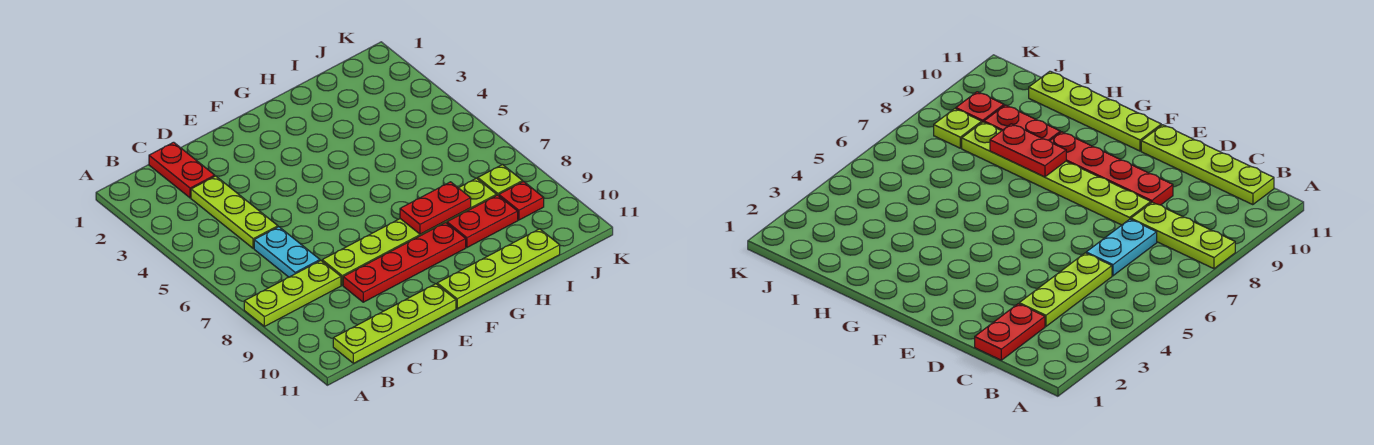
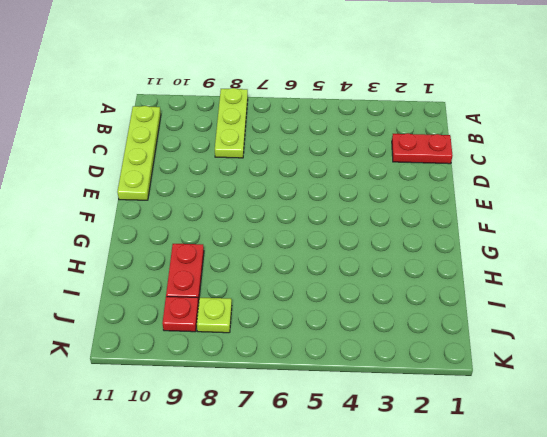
none -> lime plate C3:C5 level 1
none -> cyan plate C6:C7 level 1
none -> lime plate D8:I8 level 1

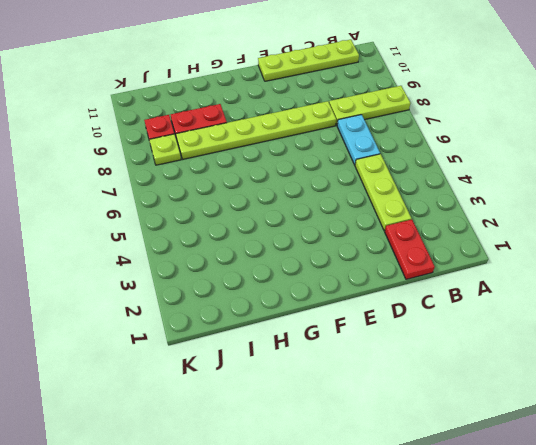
none -> red plate D9:G9 level 1
none -> lime plate F11:I11 level 1
none -> red plate G8:H8 level 2

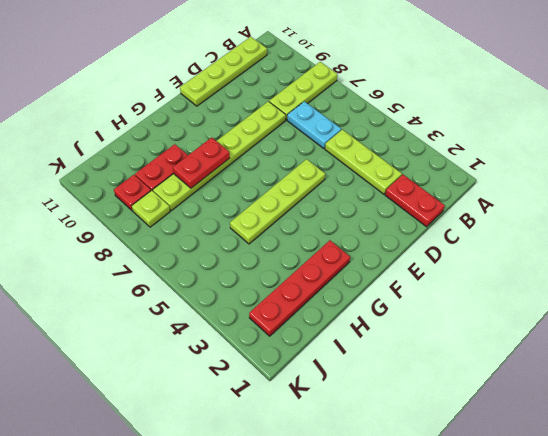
lime plate E5:H5 level 1 -> lime plate F11:I11 level 1
red plate G2:J2 level 1 -> red plate D9:G9 level 1

